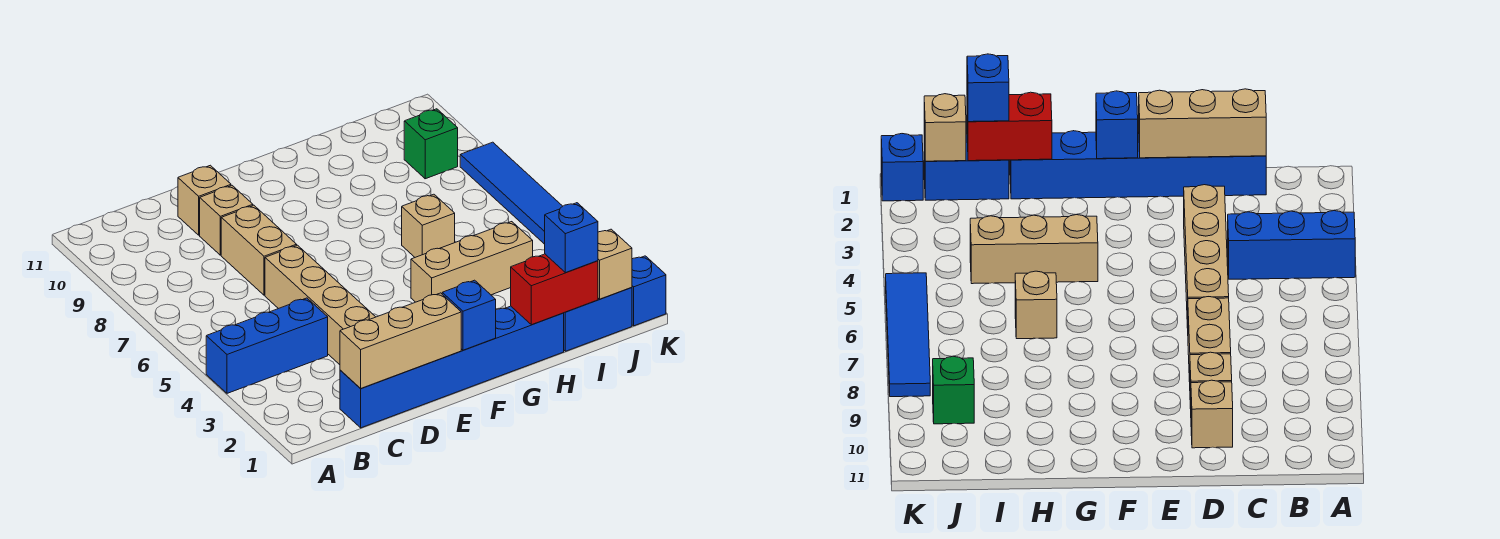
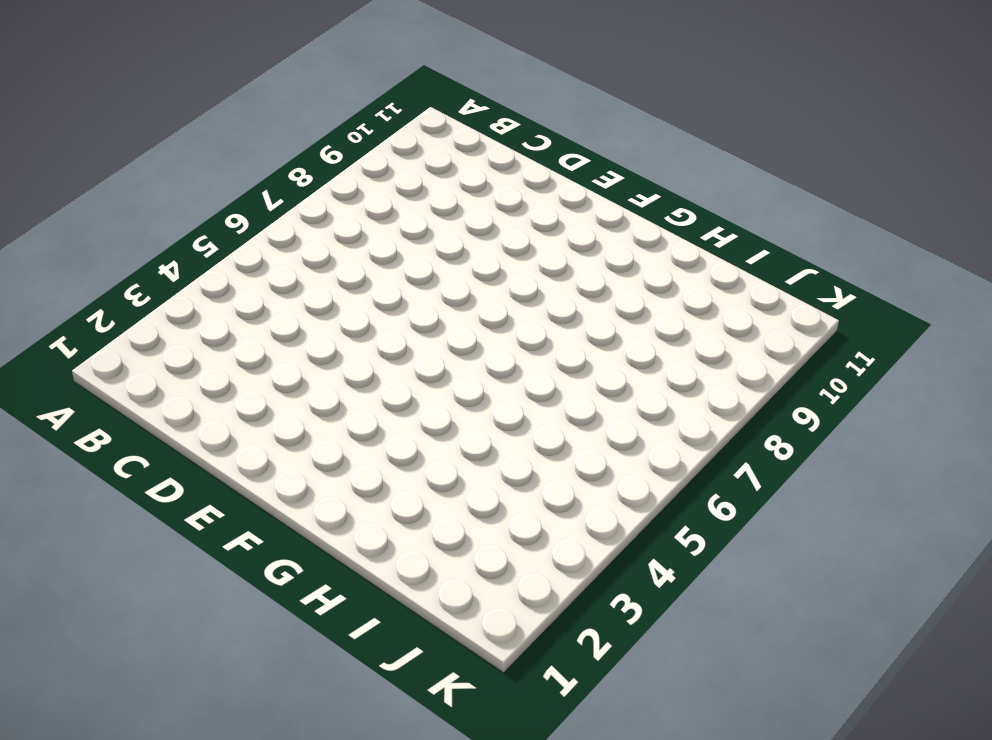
none -> blue brick A4:C4 level 1
none -> blue brick C1:H1 level 1
none -> tan brick D3:D6 level 1

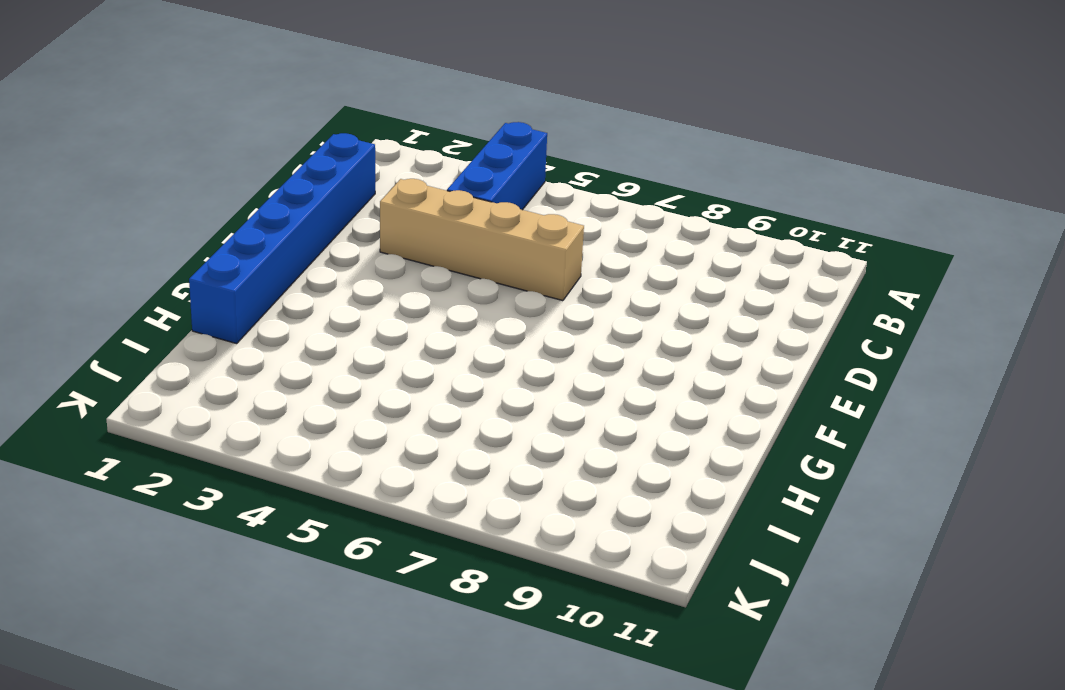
none -> tan brick D7:D8 level 1
none -> tan brick D9 level 1
none -> tan brick D10 level 1

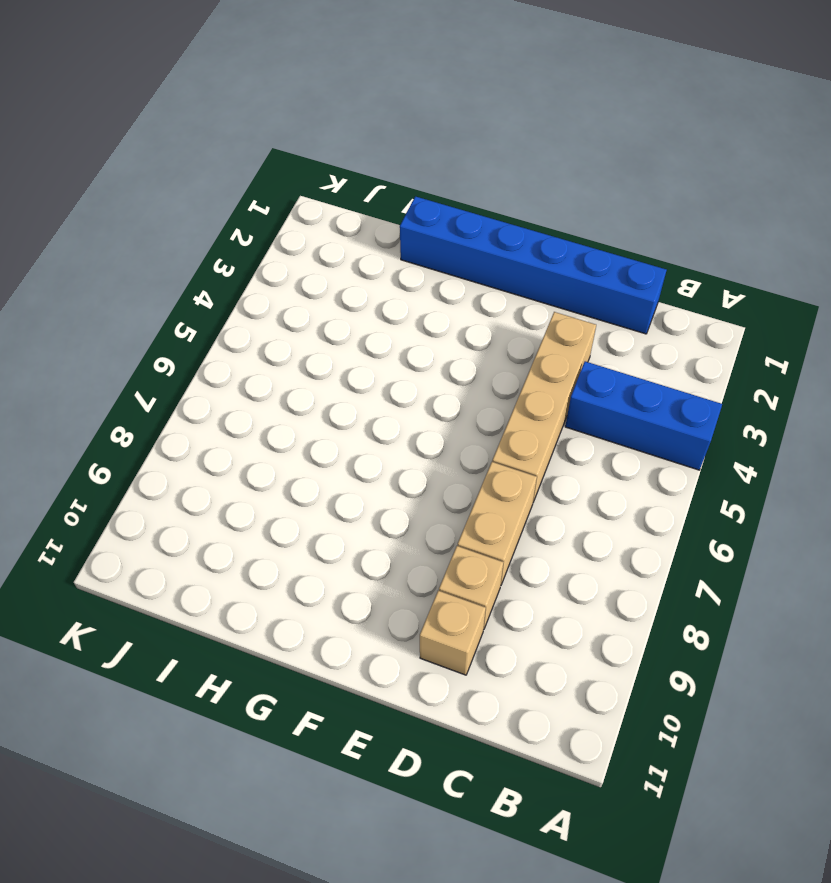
none -> tan brick G4:I4 level 1
none -> tan brick H6 level 1
none -> blue brick I1:J1 level 1

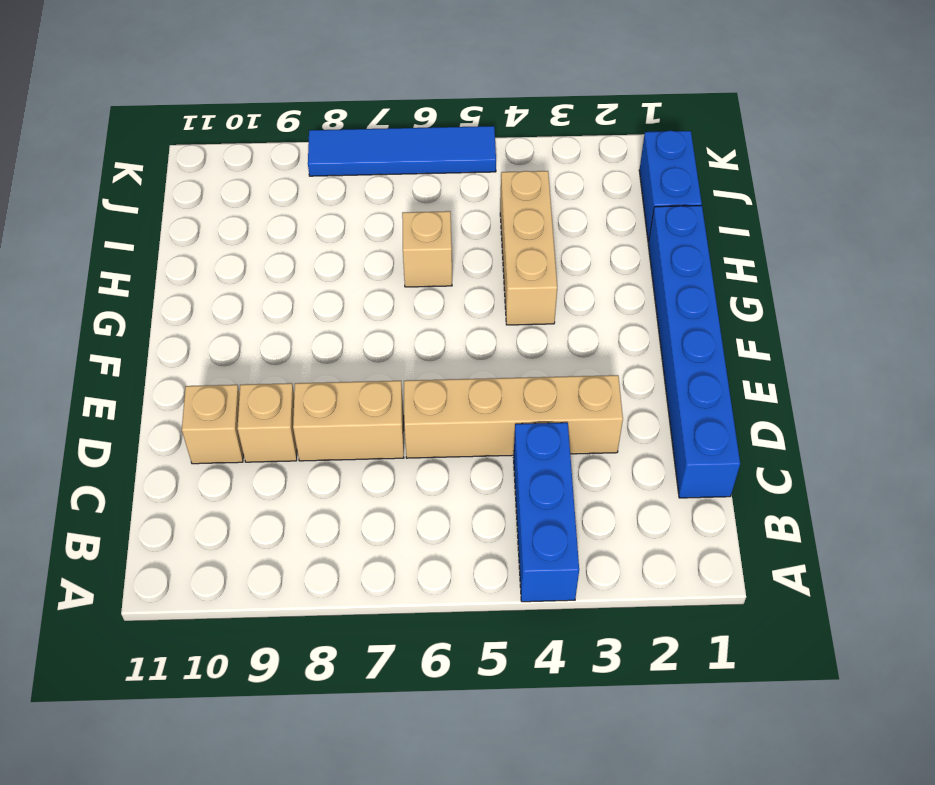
none -> green brick J9 level 1
none -> blue brick K1 level 1
none -> tan brick C1:E1 level 2

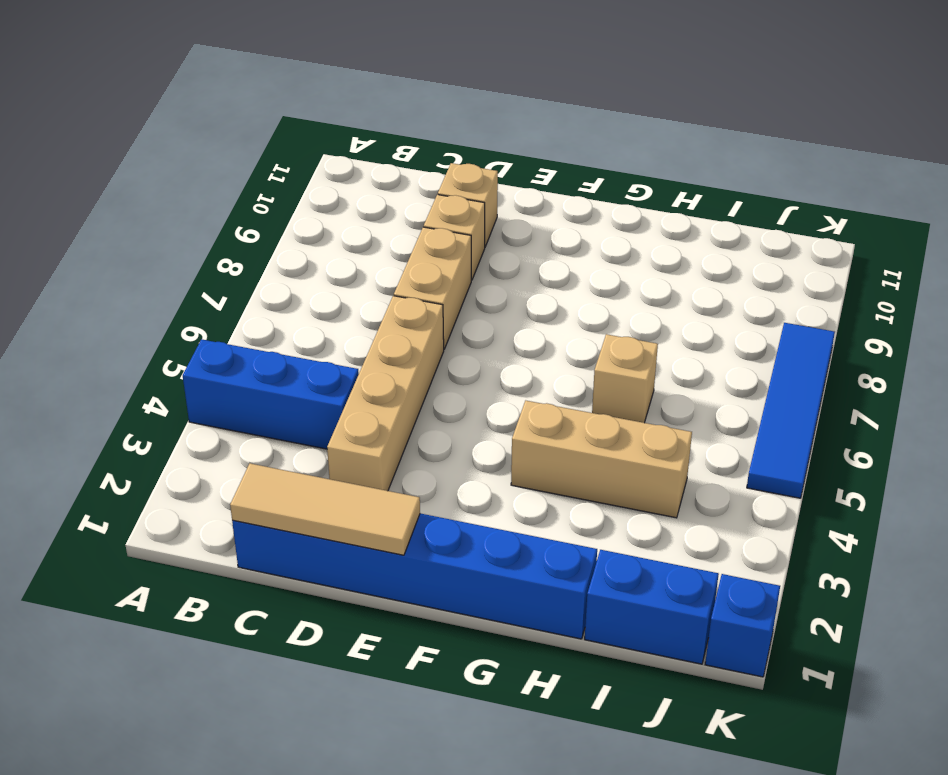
tan tile C1:E1 level 2 -> tan brick C1:E1 level 2
none -> green brick J9 level 1
none -> blue brick F1 level 2
none -> red brick H1:I1 level 2

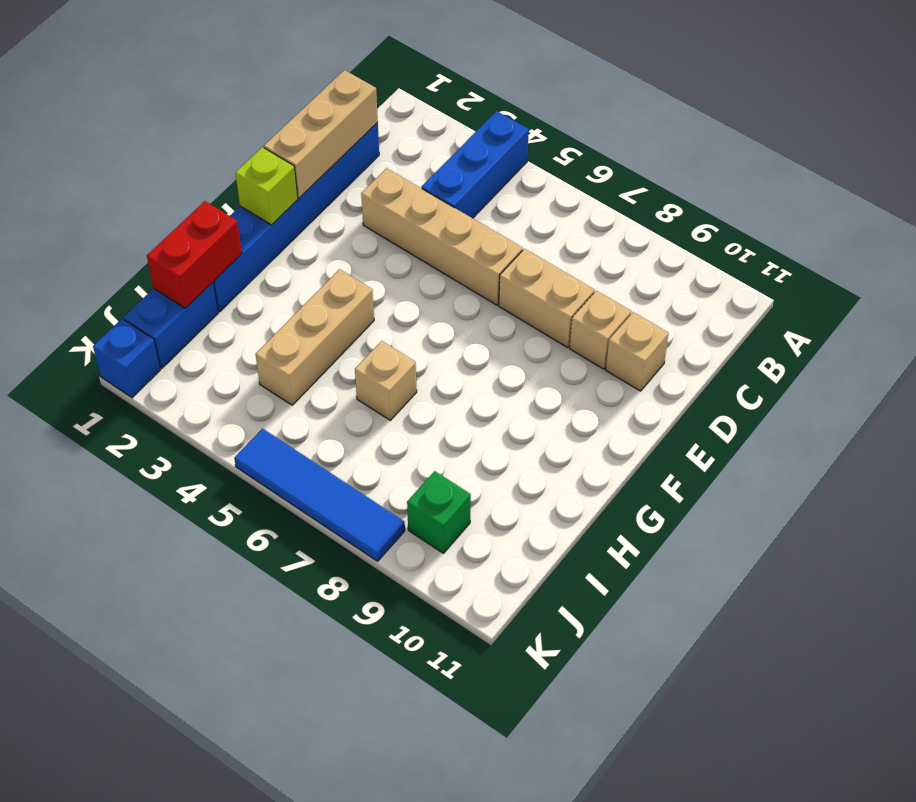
lime brick F1 level 2 -> blue brick F1 level 2
none -> tan brick J1 level 2
none -> blue brick I1 level 3

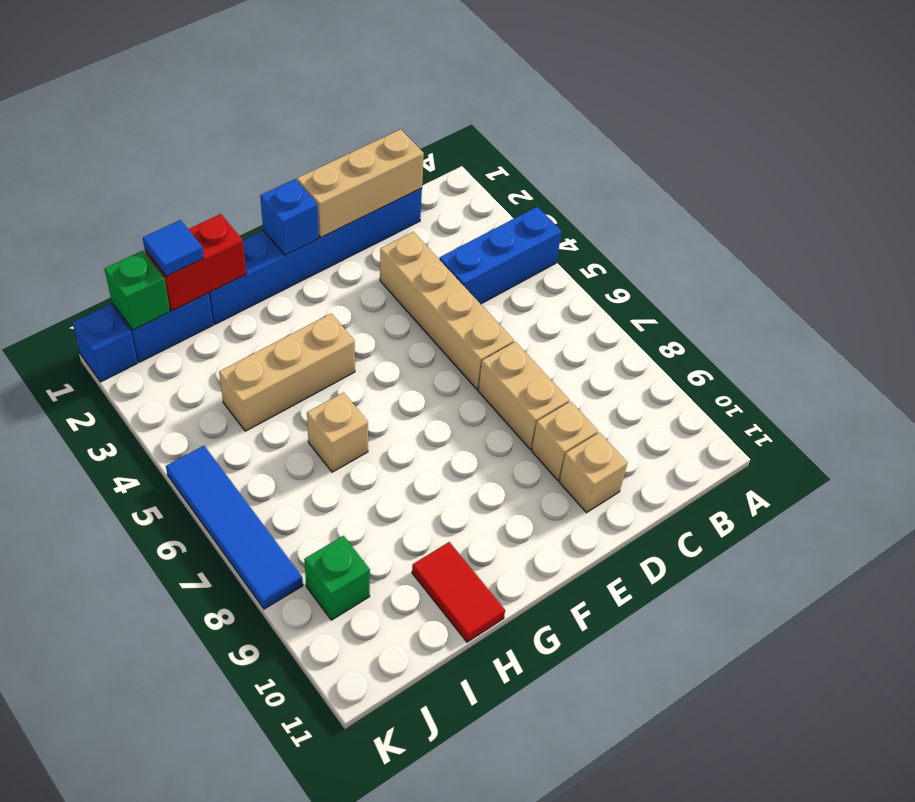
red tile H10:H11 level 1 -> none
blue tile I1 level 3 -> blue brick I1 level 3
green brick J1 level 2 -> tan brick J1 level 2

